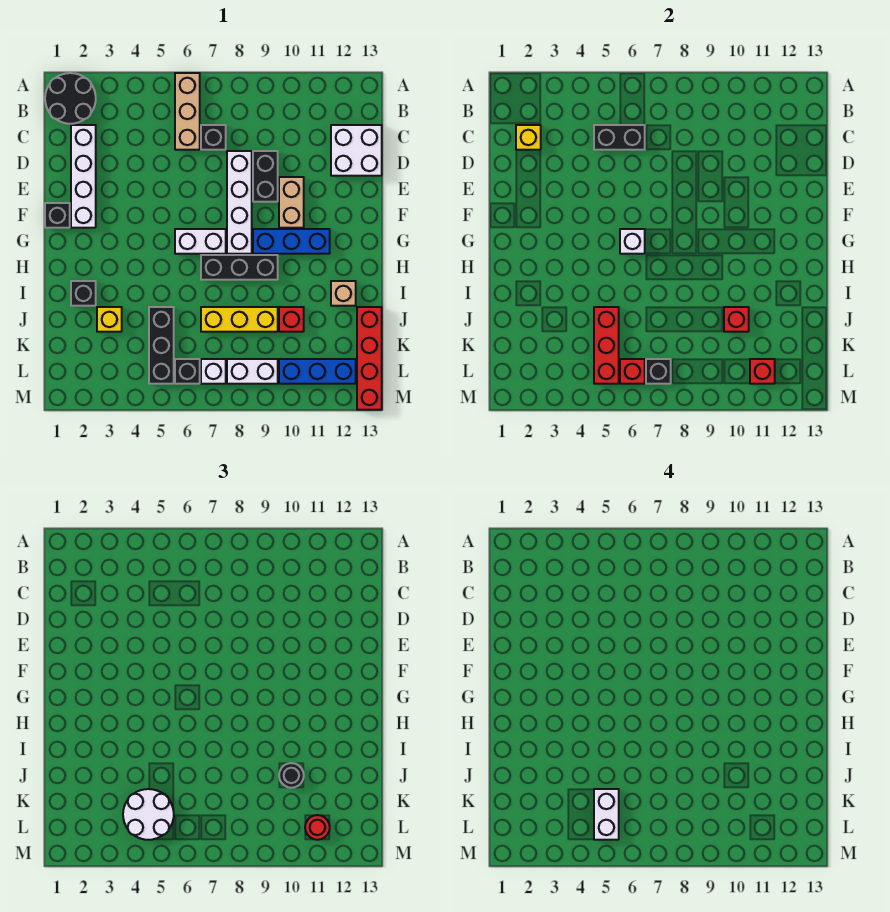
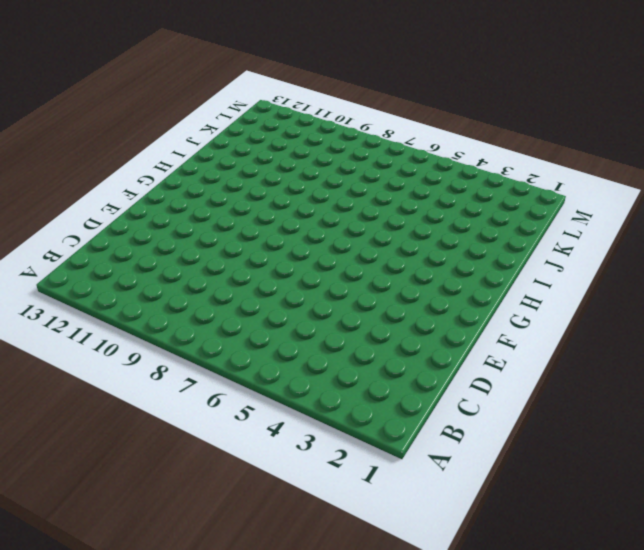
none -> black round brick A1:B2 level 1
none -> tan brick A6:C6 level 1
none -> white brick C2:F2 level 1
none -> black brick C7 level 1

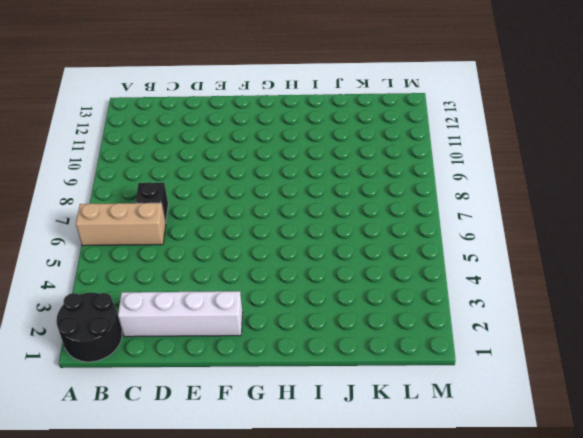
none -> white brick C12:D13 level 1
none -> white brick D8:G8 level 1
none -> black brick D9:E9 level 1
none -> tan brick E10:F10 level 1

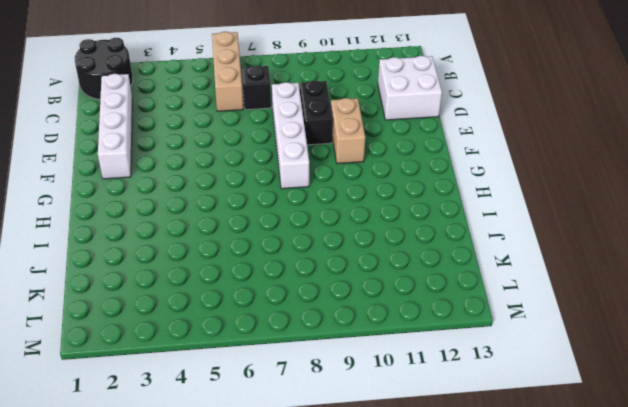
none -> black brick F1 level 1
none -> white brick G6:G7 level 1
none -> blue brick G9:G11 level 1
none -> black brick H7:H9 level 1

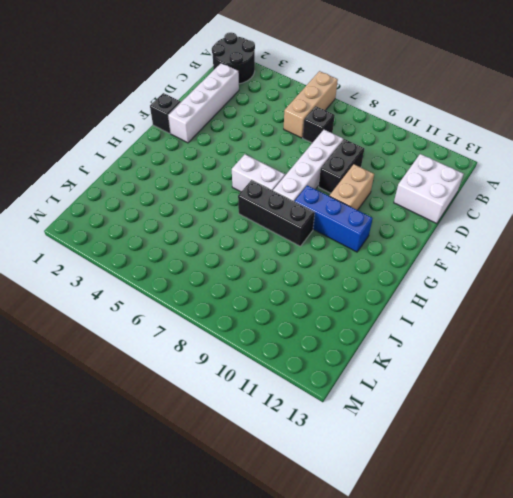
none -> black brick I2 level 1
none -> tan brick I12 level 1
none -> yellow brick J3 level 1
none -> black brick J5:L5 level 1

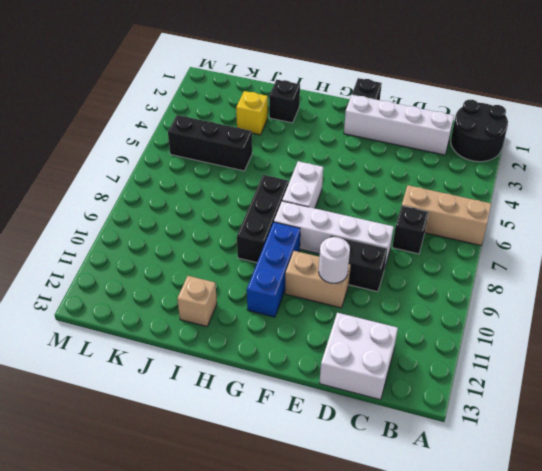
white round brick E10 level 2 -> none
none -> yellow brick J7:J9 level 1
none -> red brick J10 level 1
none -> red brick J13:M13 level 1
none -> black brick L6 level 1

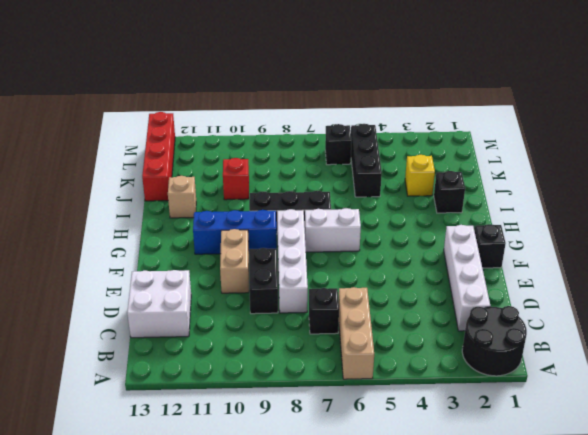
none -> yellow brick J7:J9 level 1
none -> white brick L7 level 1
none -> white brick L8:L9 level 1
none -> blue brick L10:L12 level 1

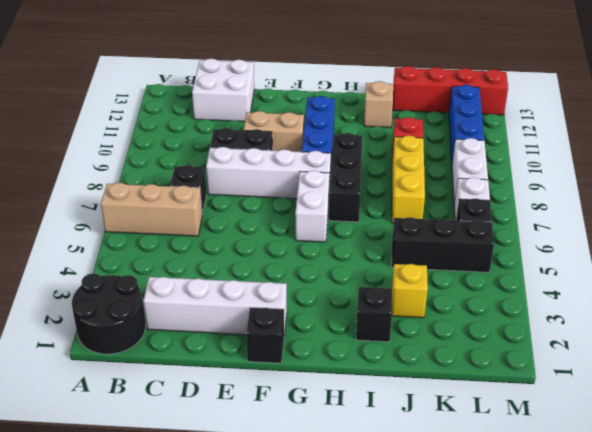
none -> yellow brick C2 level 2
none -> black brick C5:C6 level 2
none -> white brick G6 level 2
none -> red brick J5:L5 level 2

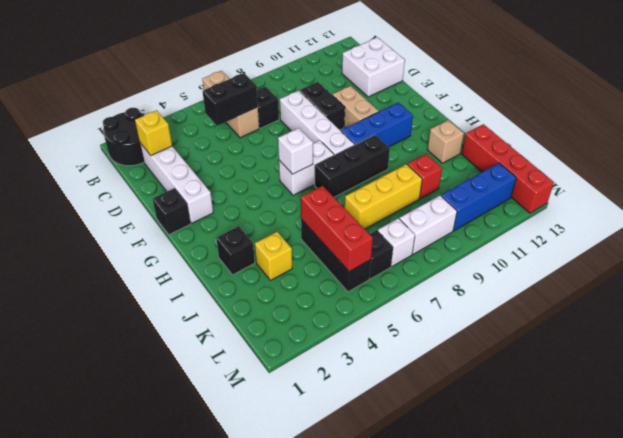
none -> red brick J10 level 2
none -> red brick L6 level 2
none -> black brick L7 level 2
none -> red brick L11 level 2

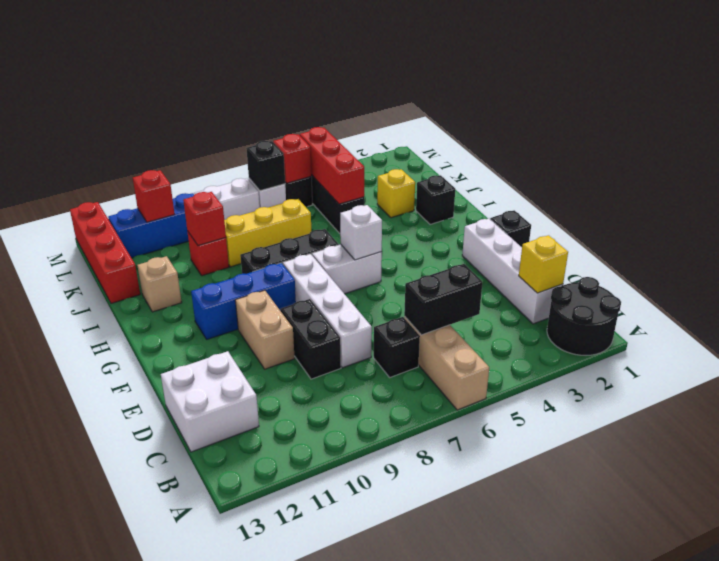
none -> black round brick J10 level 3
none -> white round brick K4:L5 level 3
none -> red round brick L11 level 3
none -> white brick K5:L5 level 4

